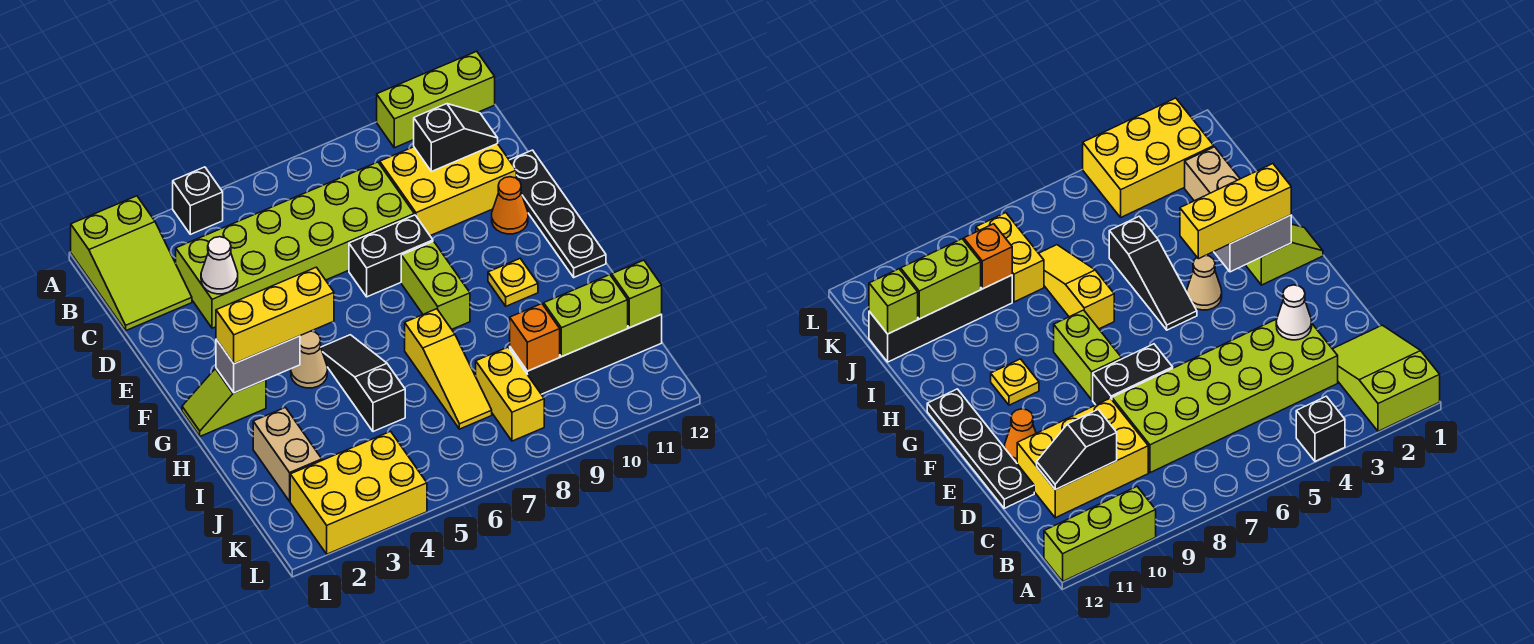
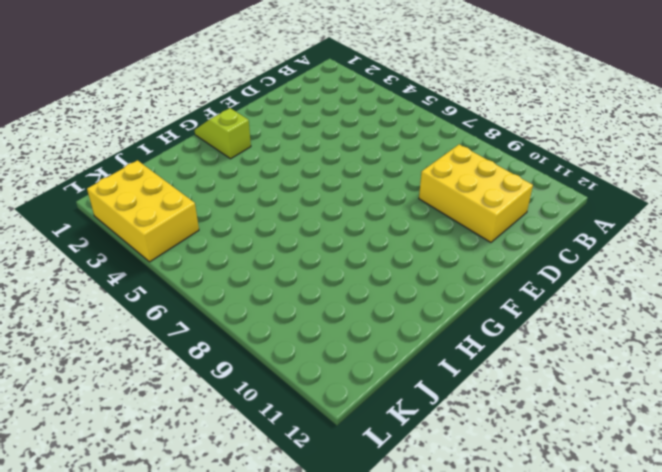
none -> lime slope A1:C2 level 1 top A
none -> black brick A4 level 1
none -> lime brick A10:A12 level 1

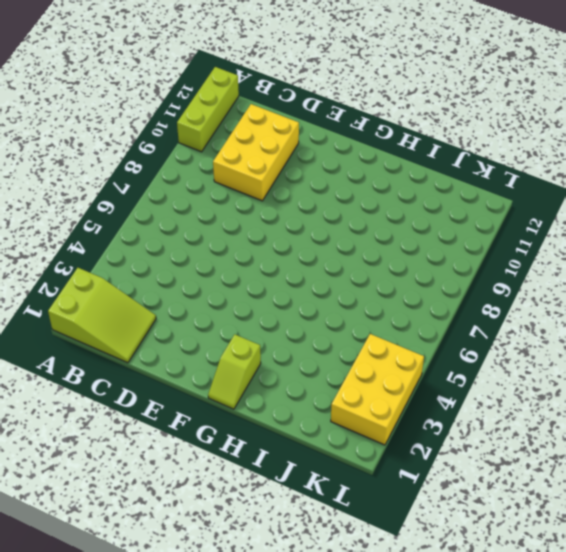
none -> black brick A4 level 1
none -> lime brick C3:D8 level 1
none -> black plate D12:G12 level 1

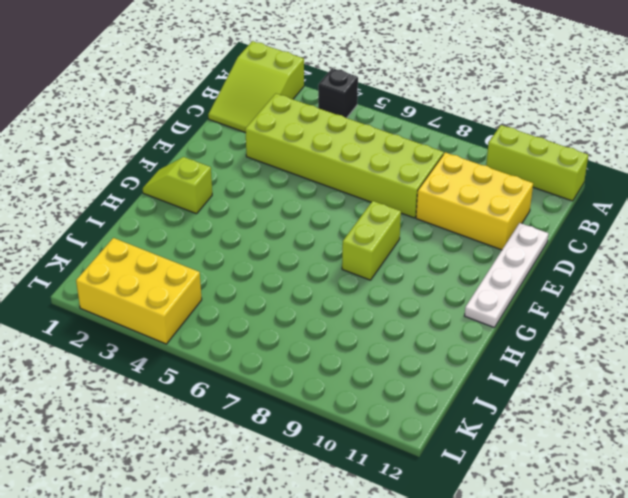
white plate D12:G12 level 1 -> black plate D12:G12 level 1
none -> black brick E7:E8 level 1
none -> orange cone E11 level 1
none -> tan cone G4 level 1

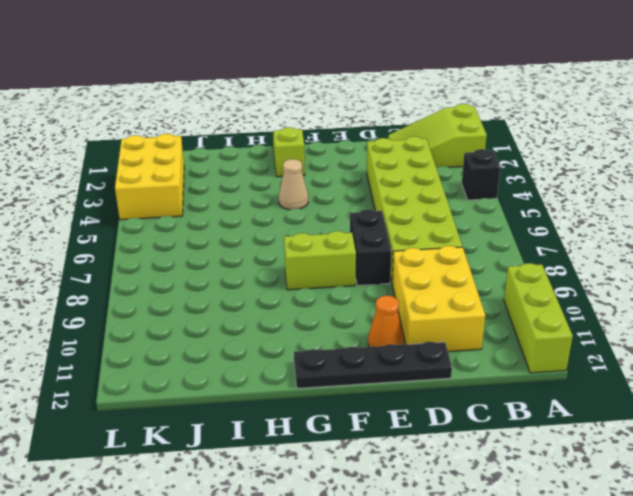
none -> black slope G5:I5 level 1 top I
none -> yellow plate G10 level 1
none -> yellow slope H7:J7 level 1 top H

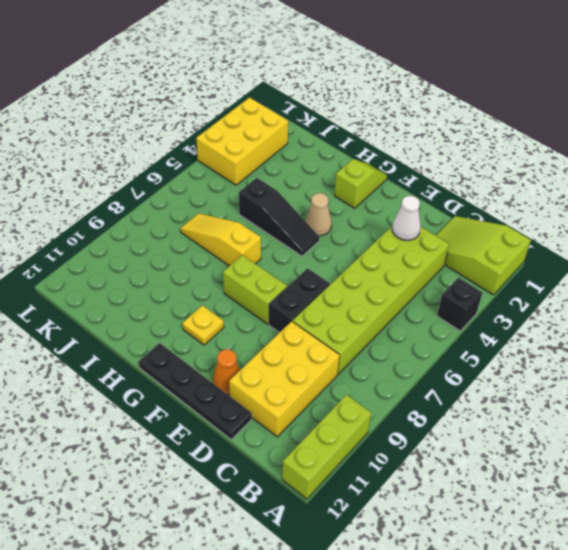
none -> tan brick I2:J2 level 1
none -> yellow brick J8:K8 level 1
none -> black brick J9:J12 level 1

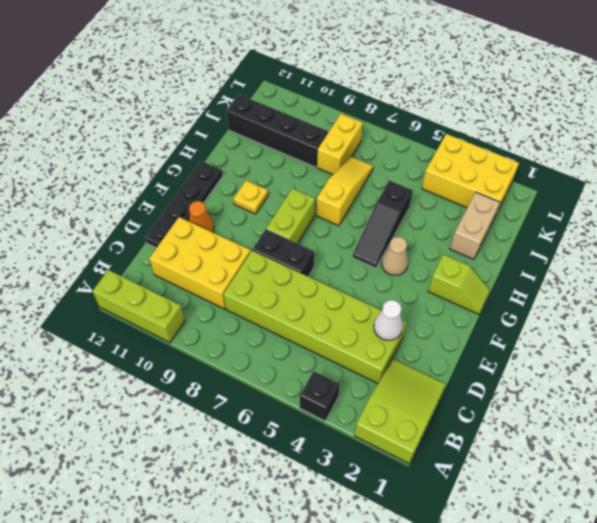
none -> black slope C10:C11 level 2 top 10
none -> grey brick G2:G3 level 2
none -> orange brick J9 level 2

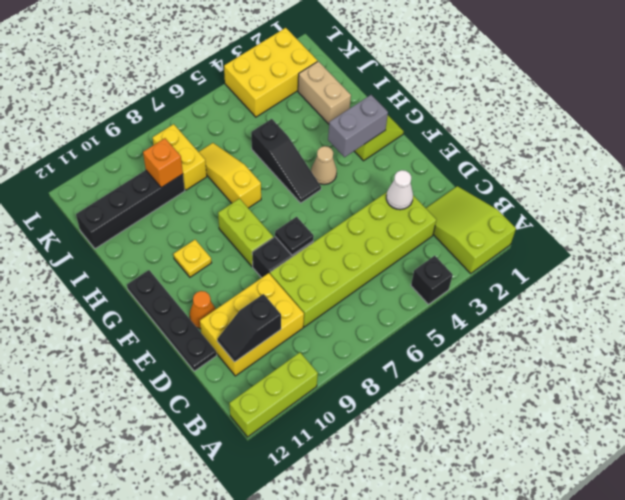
black plate E7 level 2 -> none
none -> lime brick J10:J11 level 2
none -> lime brick J12 level 2
none -> yellow brick G2:G4 level 3

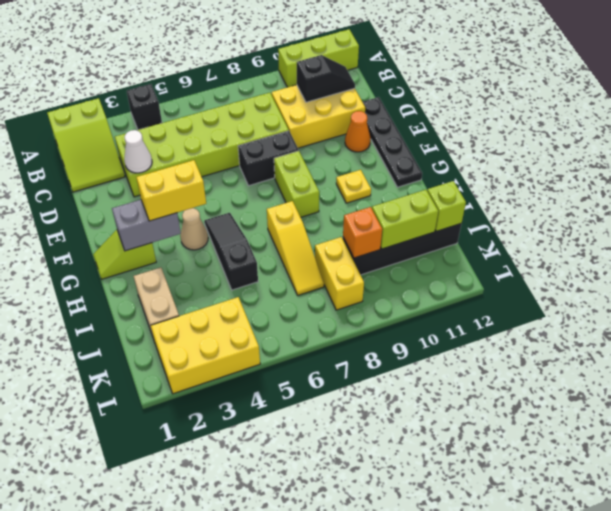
yellow brick G3:G4 level 3 -> yellow brick G2:G4 level 3

